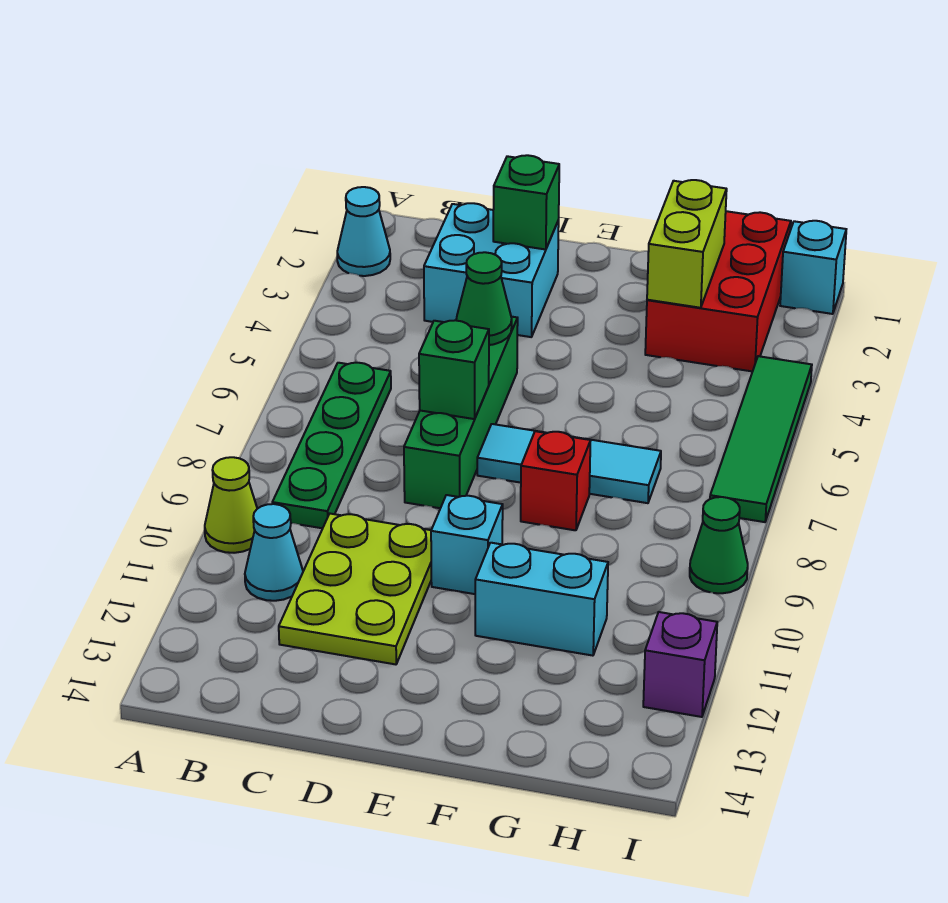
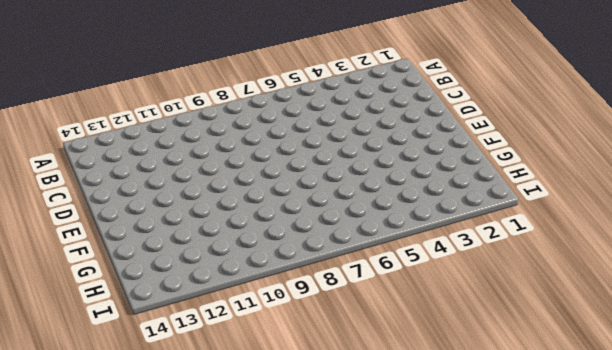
none -> cyan cone A2 level 1
none -> lime cone A10 level 1
none -> green plate B6:B9 level 1

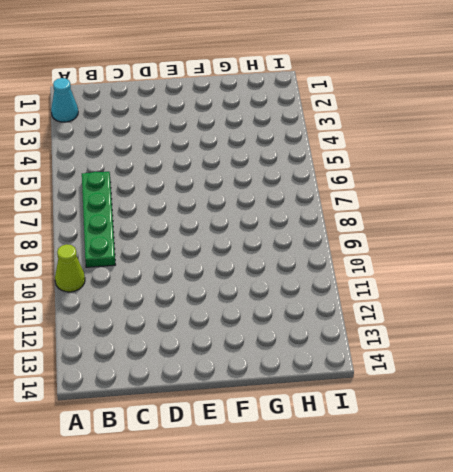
none -> cyan cone B11 level 1
none -> cyan brick C2:D3 level 1
none -> lime plate C10:D12 level 1

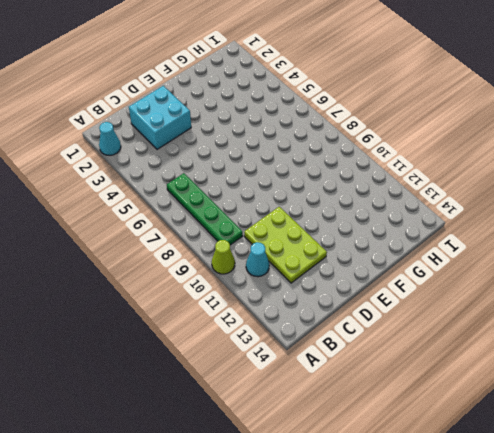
none -> green brick D5:D8 level 1
none -> cyan tile E7:G7 level 1
none -> cyan brick E10 level 1

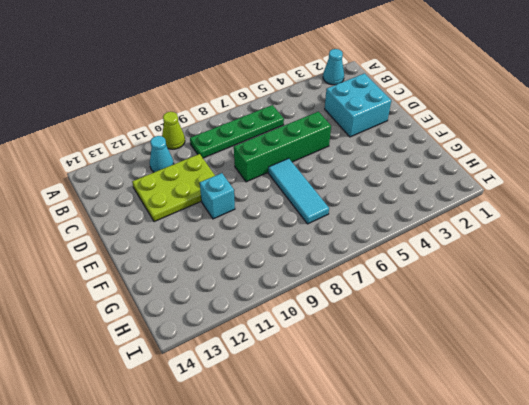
none -> red brick F8 level 1
none -> cyan brick F11:G11 level 1
none -> red brick G1:H3 level 1

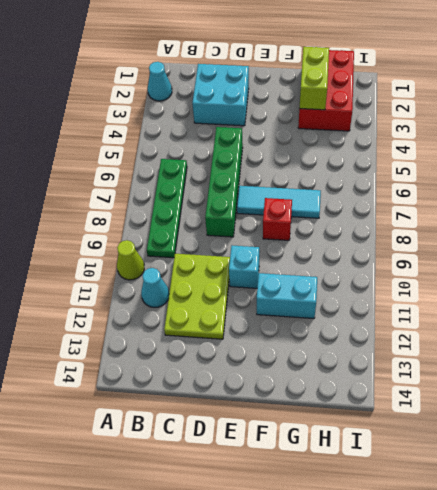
none -> cyan brick I1 level 1
none -> green tile I4:I7 level 1
none -> green cone I9 level 1

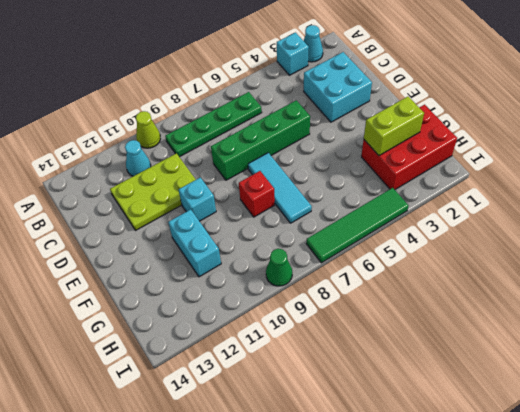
cyan brick A3 level 1 -> cyan brick I1 level 1
none -> purple brick I12 level 1
none -> green brick D2 level 2
none -> green cone D5 level 2

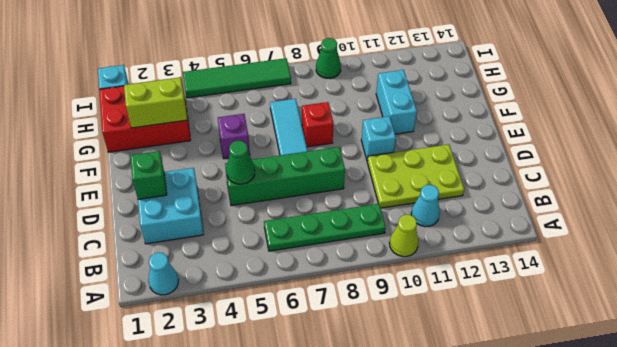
purple brick F5 level 1 -> purple brick I12 level 1
none -> green brick D7 level 2

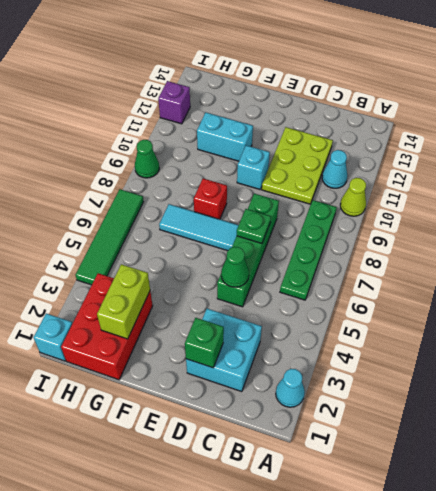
green plate D7 level 2 -> green brick D7 level 2

